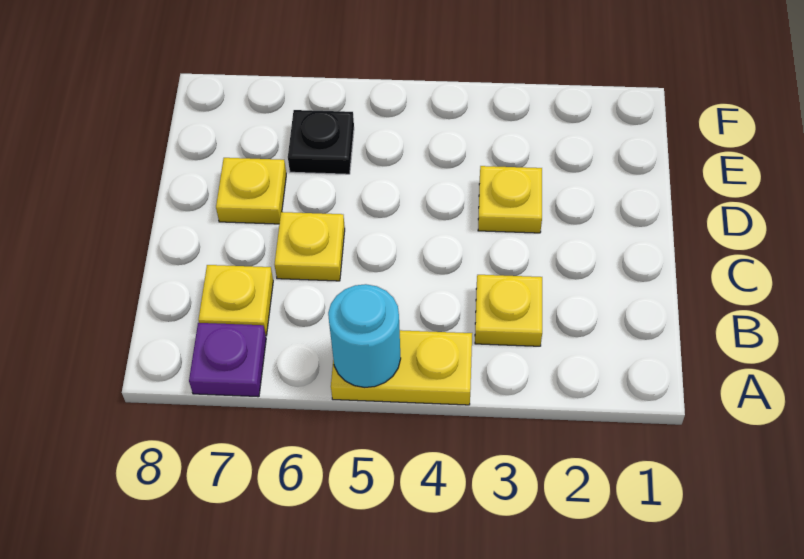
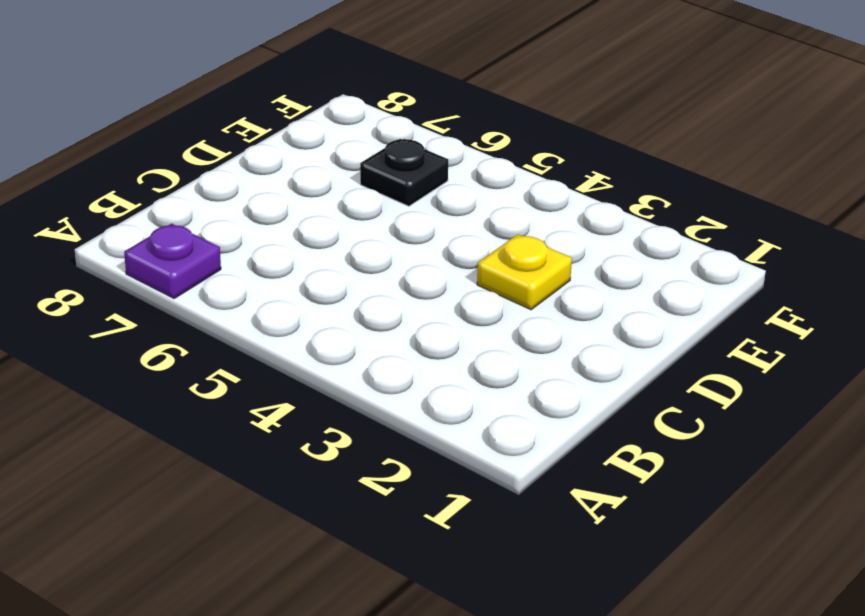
none -> yellow plate A4:A5 level 1
none -> yellow plate B3 level 1

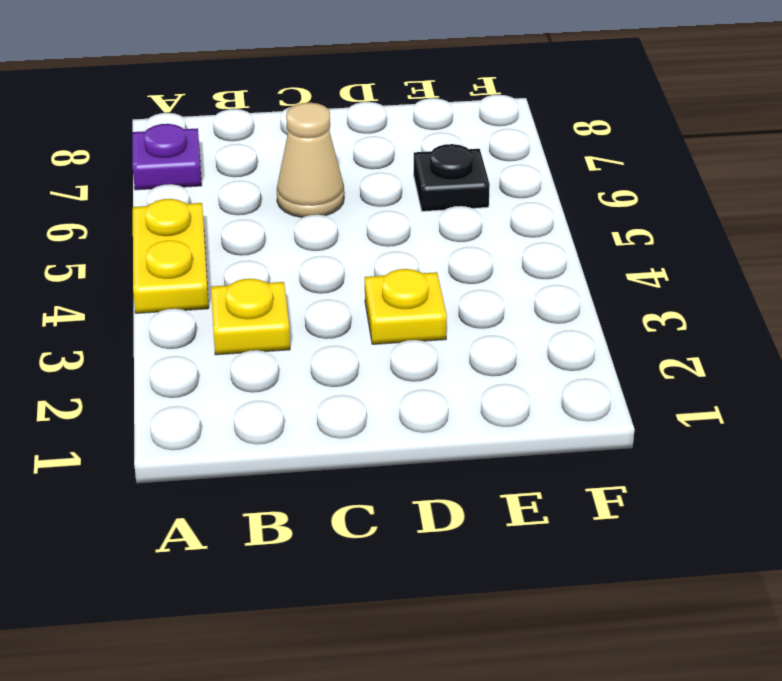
tan cone C6 level 1 -> yellow plate C6 level 1
none -> yellow plate B7 level 1
none -> yellow plate D7 level 1

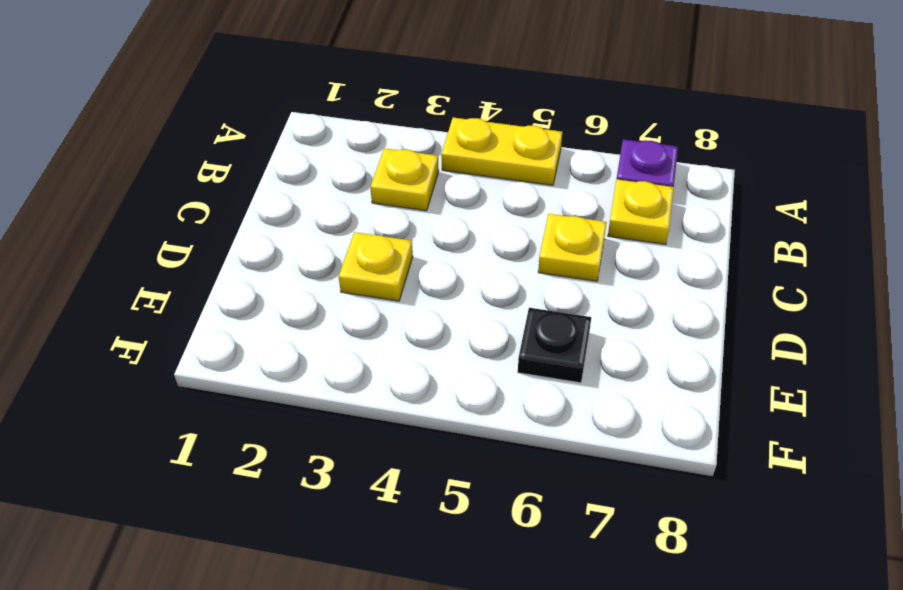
none -> yellow plate D7 level 1
none -> cyan round brick A5 level 2

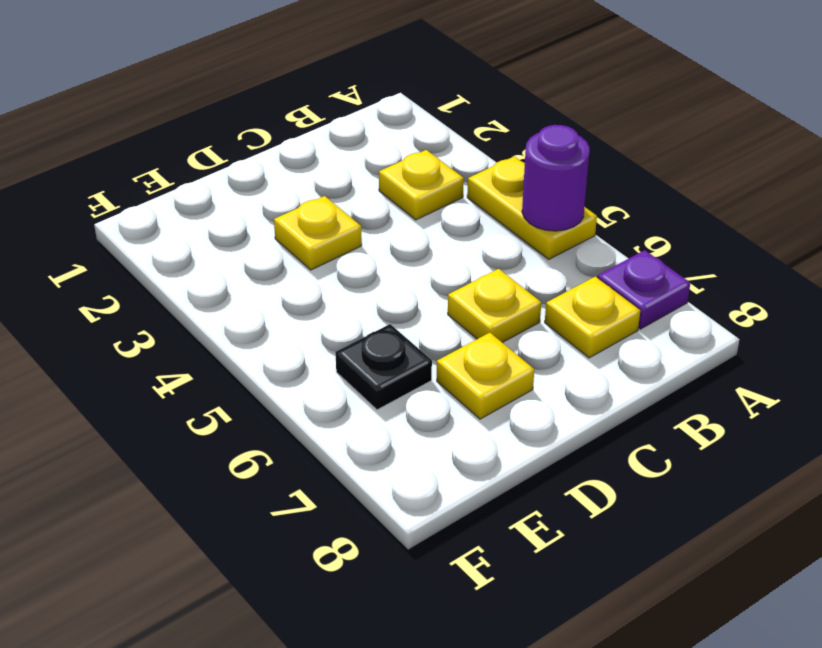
purple round brick A5 level 2 -> cyan round brick A5 level 2

